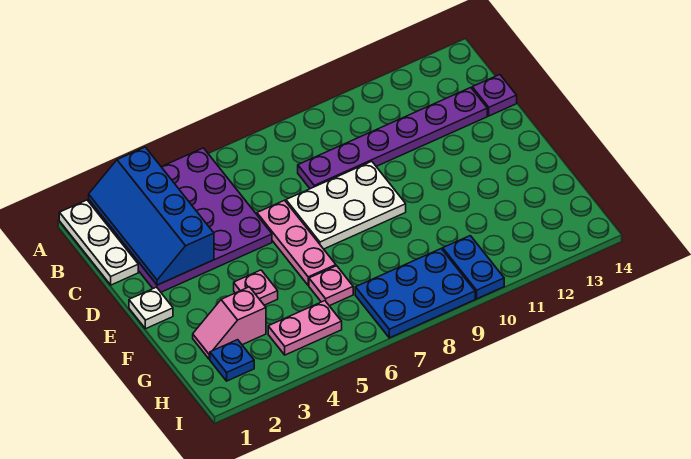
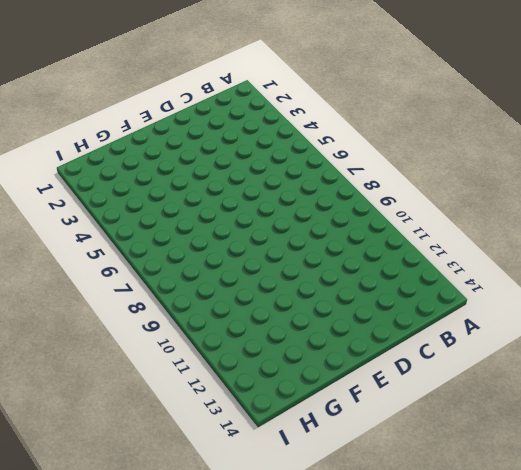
none -> white plate A1:C1 level 1
none -> purple plate A2:D5 level 1
none -> purple plate C8:C13 level 1

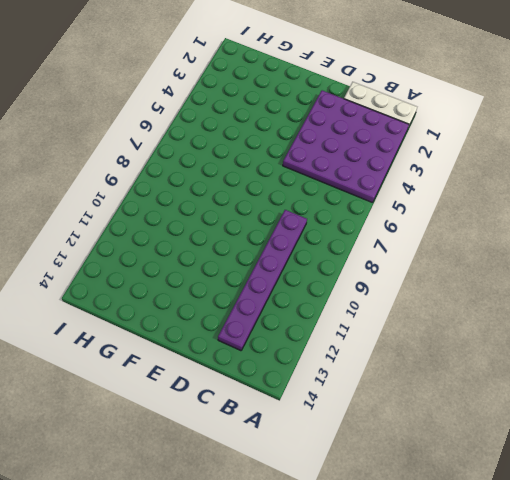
none -> purple plate C14 level 1
none -> pink plate D6:F6 level 1
none -> white plate D7:E9 level 1

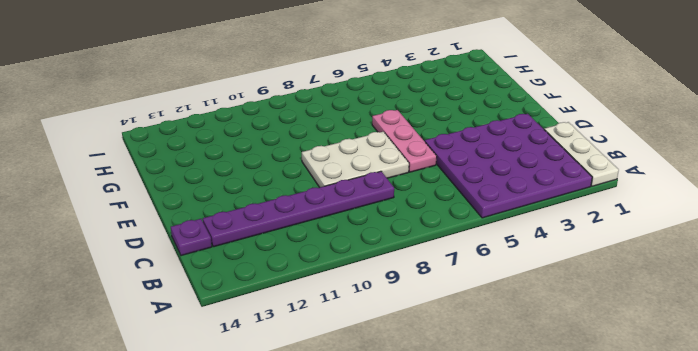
none -> white plate E1 level 1
none -> pink plate F4 level 1
none -> pink slope G2:G3 level 1 top 3

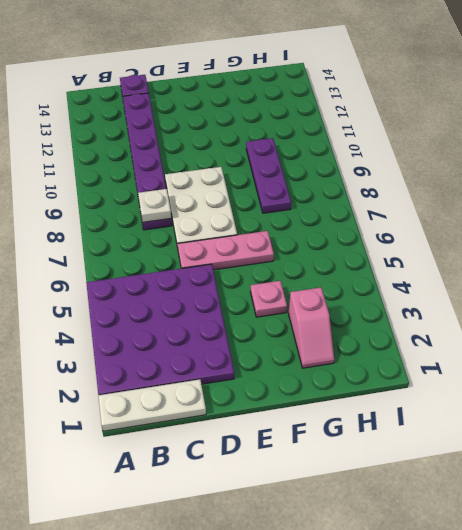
white plate C8 level 2 -> white plate E1 level 1
purple plate G8:G10 level 1 -> none
none -> pink plate G6 level 1
none -> blue plate H2 level 1
none -> pink plate H4:H5 level 1

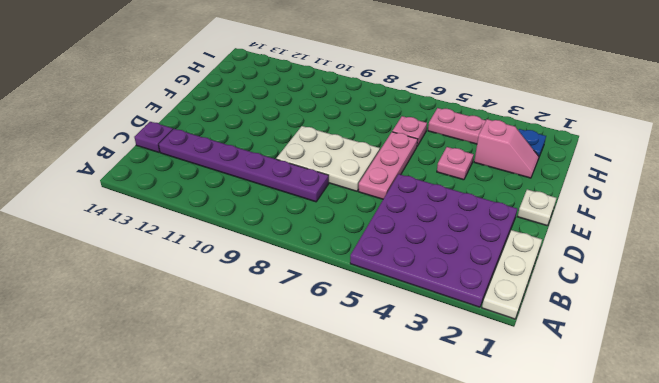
none -> blue plate H7:I9 level 1
none -> blue plate H10:I10 level 1
none -> blue slope A2:D3 level 2 top 3

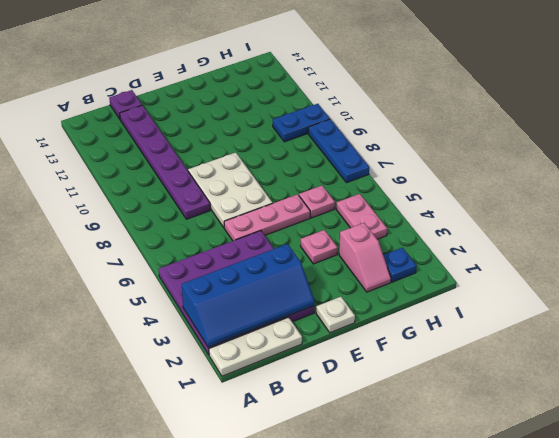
blue plate I7:I9 level 1 -> blue plate H7:I9 level 1

